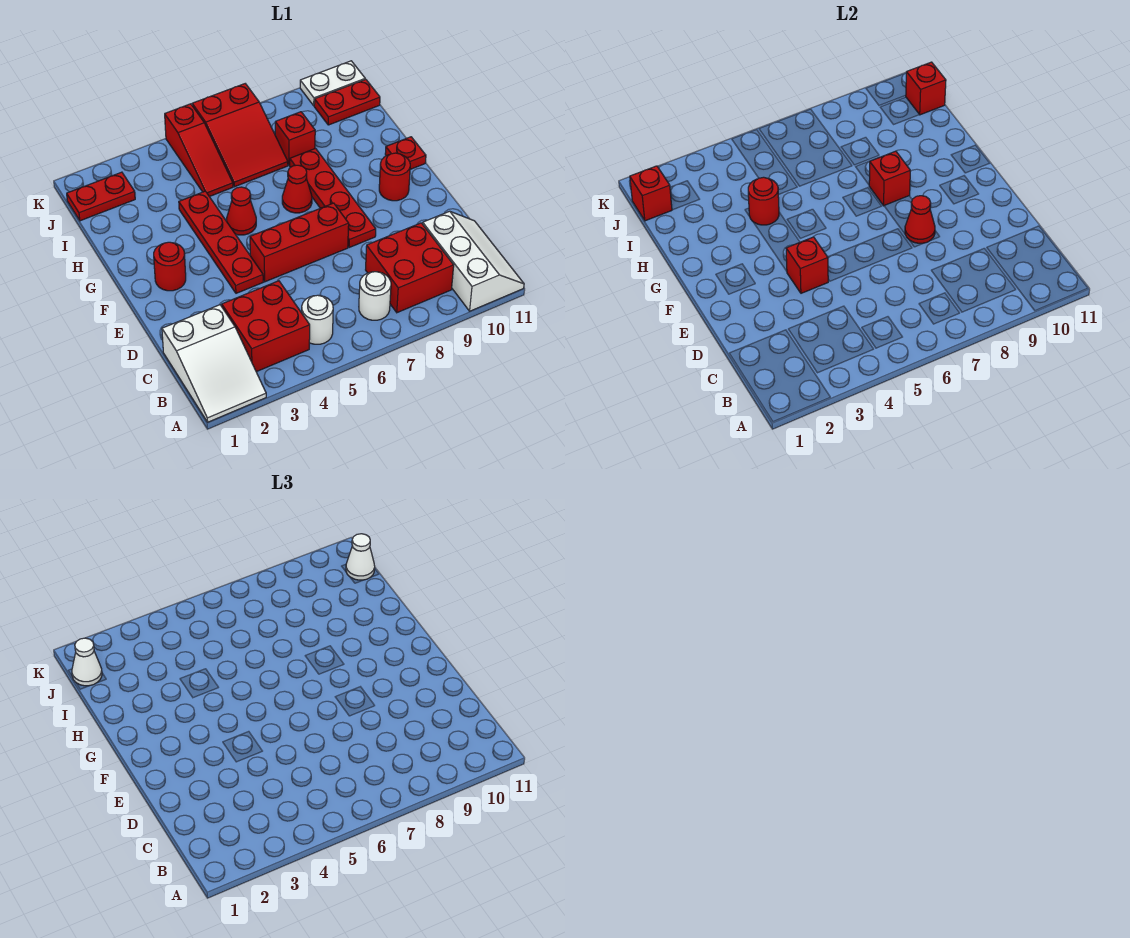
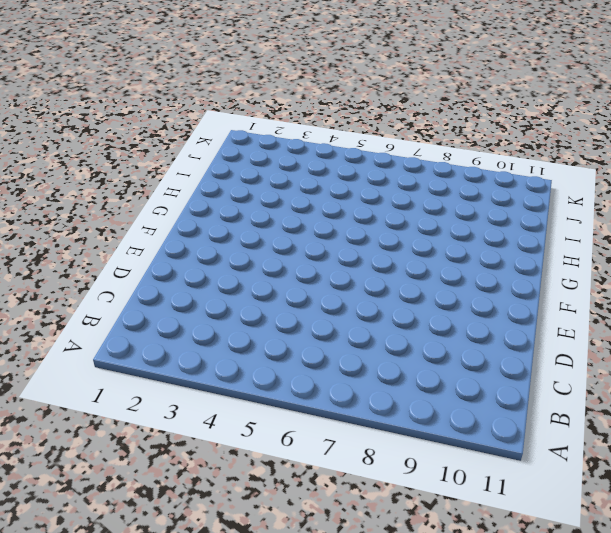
none -> white slope A1:C2 level 1 top C
none -> white slope A10:C11 level 1 top 10
none -> red brick B3:C4 level 1

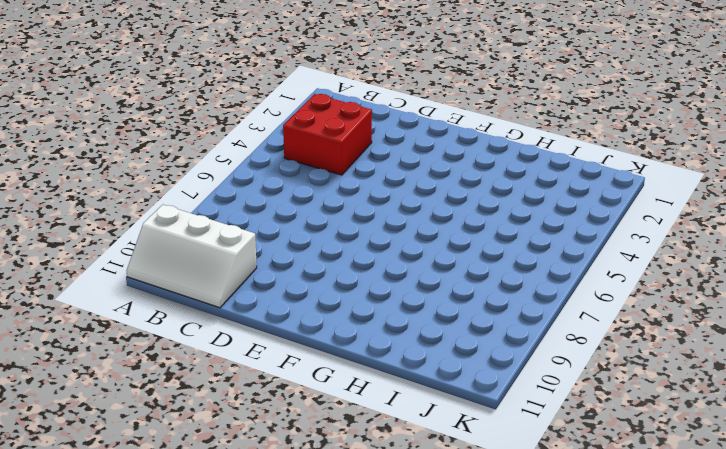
none -> white slope A1:C2 level 1 top C
none -> white round brick B5 level 1
none -> white round brick B7 level 1

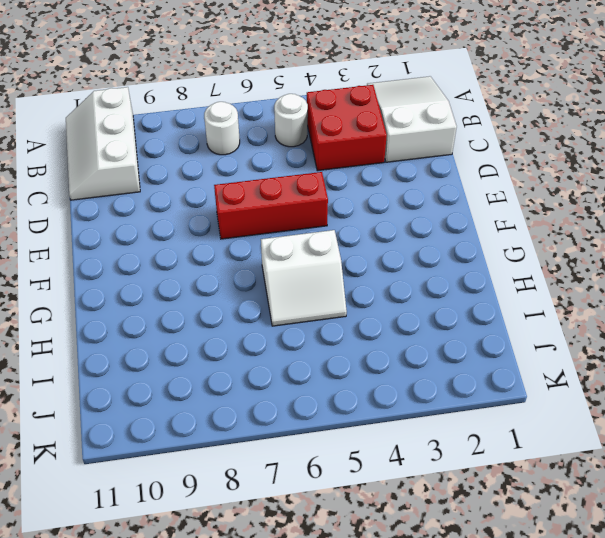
white slope G5:H6 level 1 top G -> red cone G5 level 1
none -> red brick B8:C9 level 1
none -> red plate E4:H4 level 1
none -> red plate E8:H8 level 1

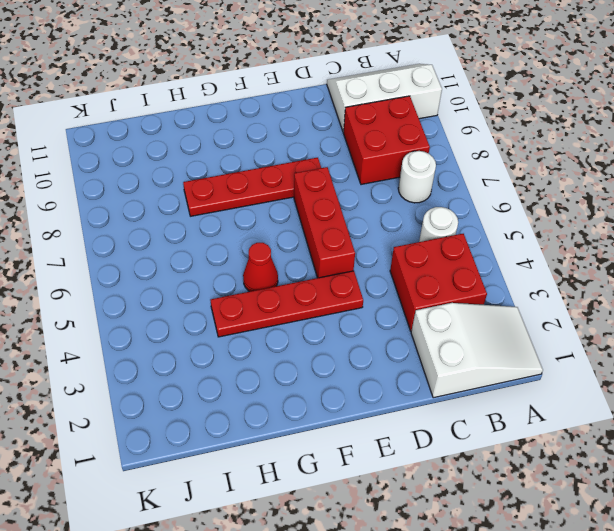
none -> red round brick F2 level 1
none -> red round brick F10 level 1
none -> red cone G7 level 1

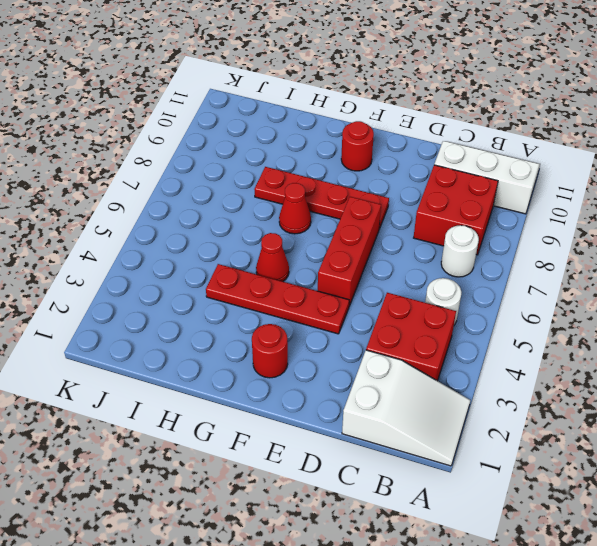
none -> red plate G11 level 1
none -> red slope I5:K5 level 1 top K
none -> red slope I6:K7 level 1 top K

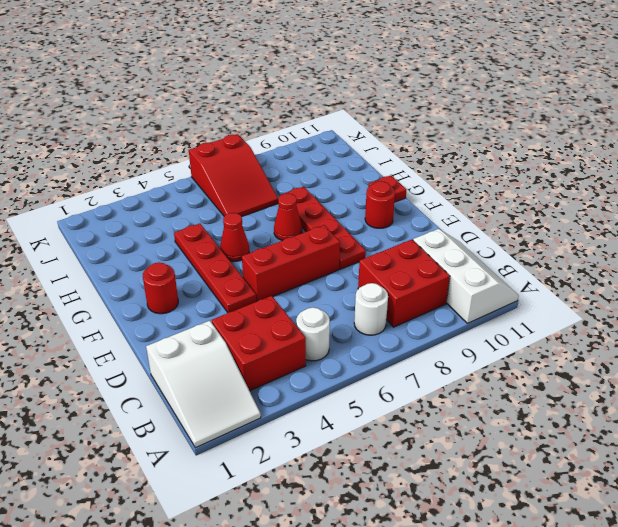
none -> red slope I5:K5 level 1 top K
none -> red brick I8 level 1
none -> red plate J1:J2 level 1

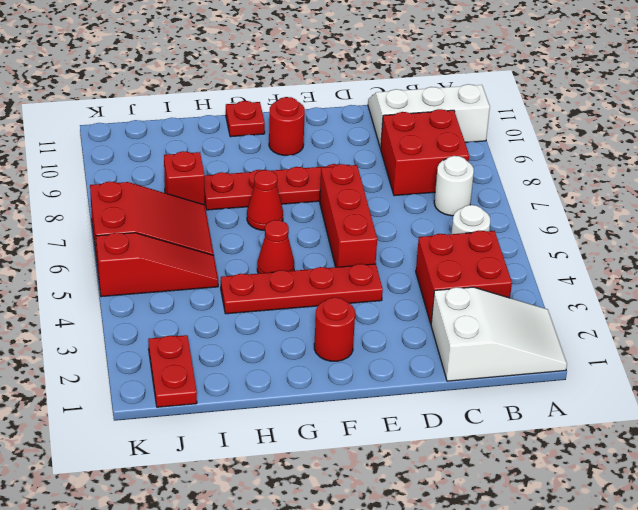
none -> red plate J10:J11 level 1
none -> white plate K10:K11 level 1
none -> red brick E4 level 2

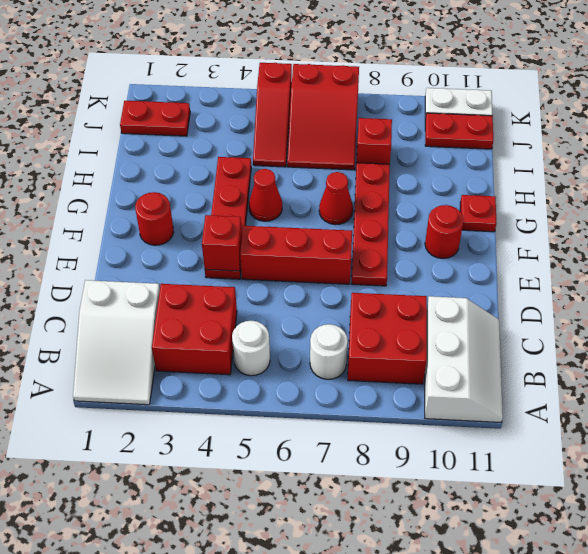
none -> red cone E8 level 2
none -> red brick G8 level 2
none -> red round brick H4 level 2

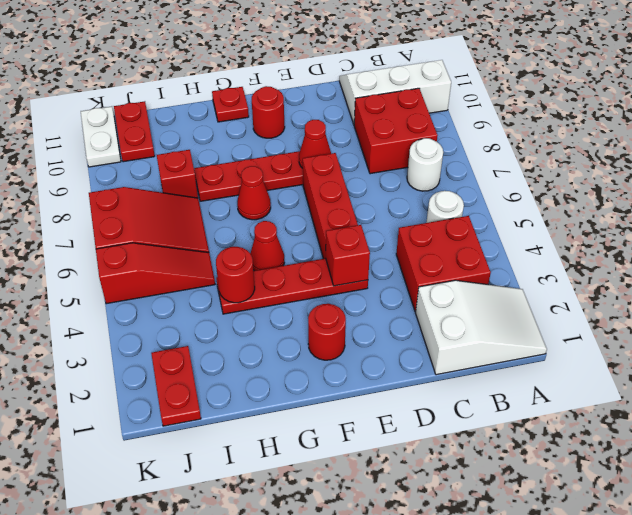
none -> red brick G8 level 2
none -> red brick J1 level 2
none -> red brick J11 level 2

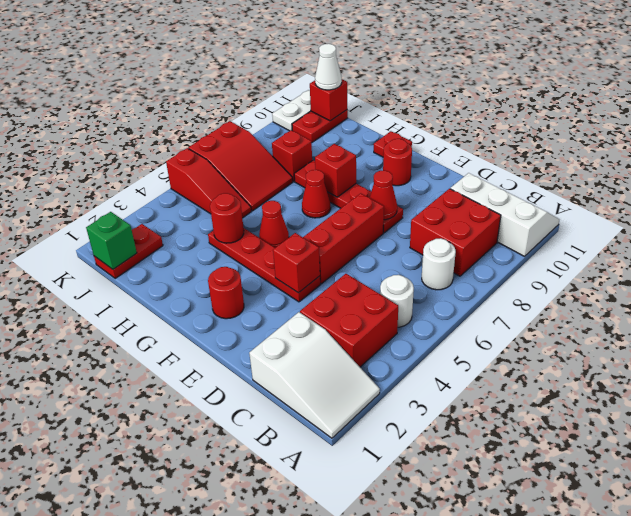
green brick J1 level 2 -> red brick J1 level 2
none -> white cone J1 level 3

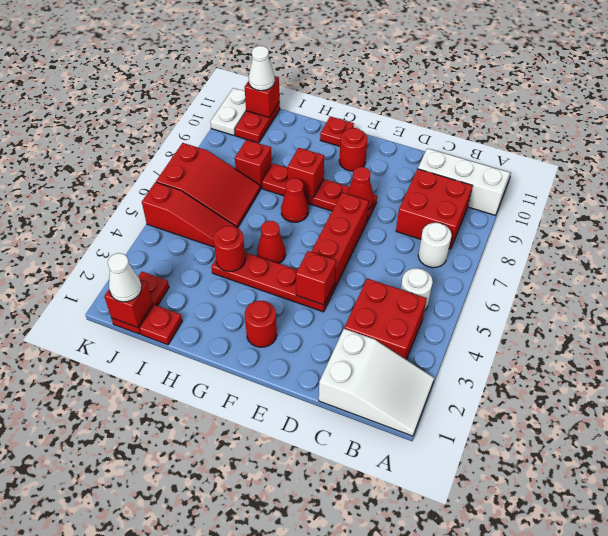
red plate I1 level 1 -> none

